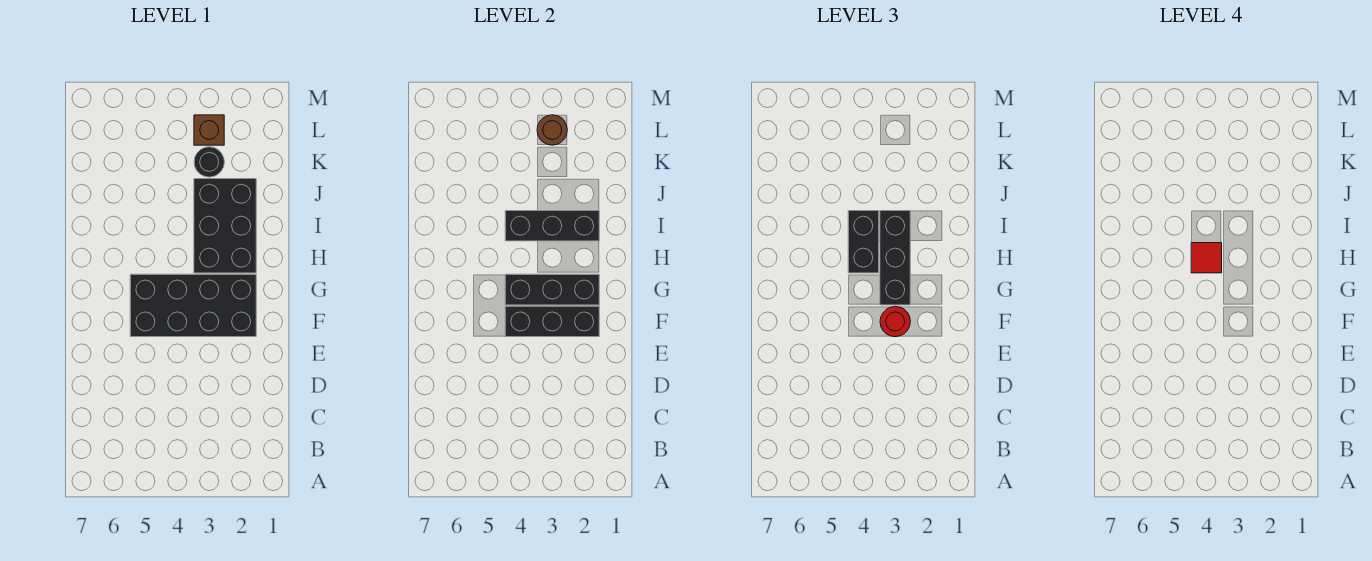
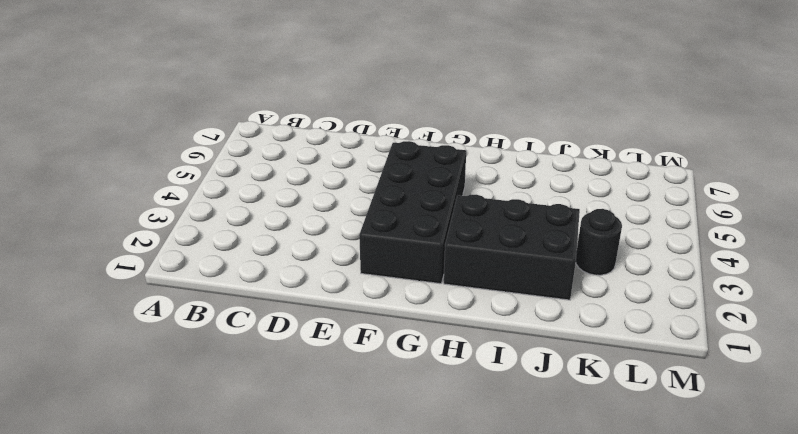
none -> brown brick L3 level 1
none -> black brick F2:F4 level 2
none -> black brick G2:G4 level 2

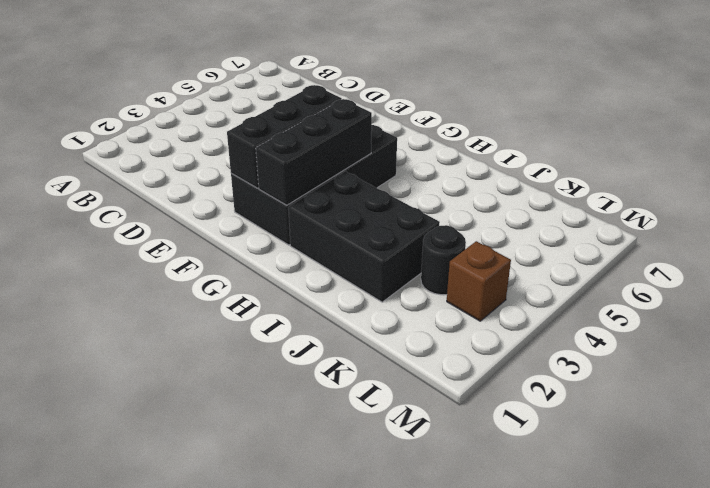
none -> black brick I2:I4 level 2
none -> brown round brick L3 level 2
none -> red round brick F3 level 3

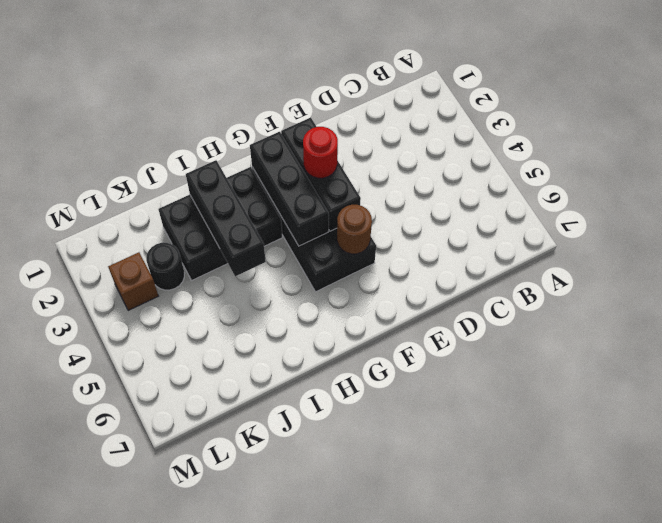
brown round brick F5 level 2 -> brown round brick L3 level 2
none -> black brick G3:I3 level 3
none -> black brick H4:I4 level 3
none -> red tile H4 level 4

